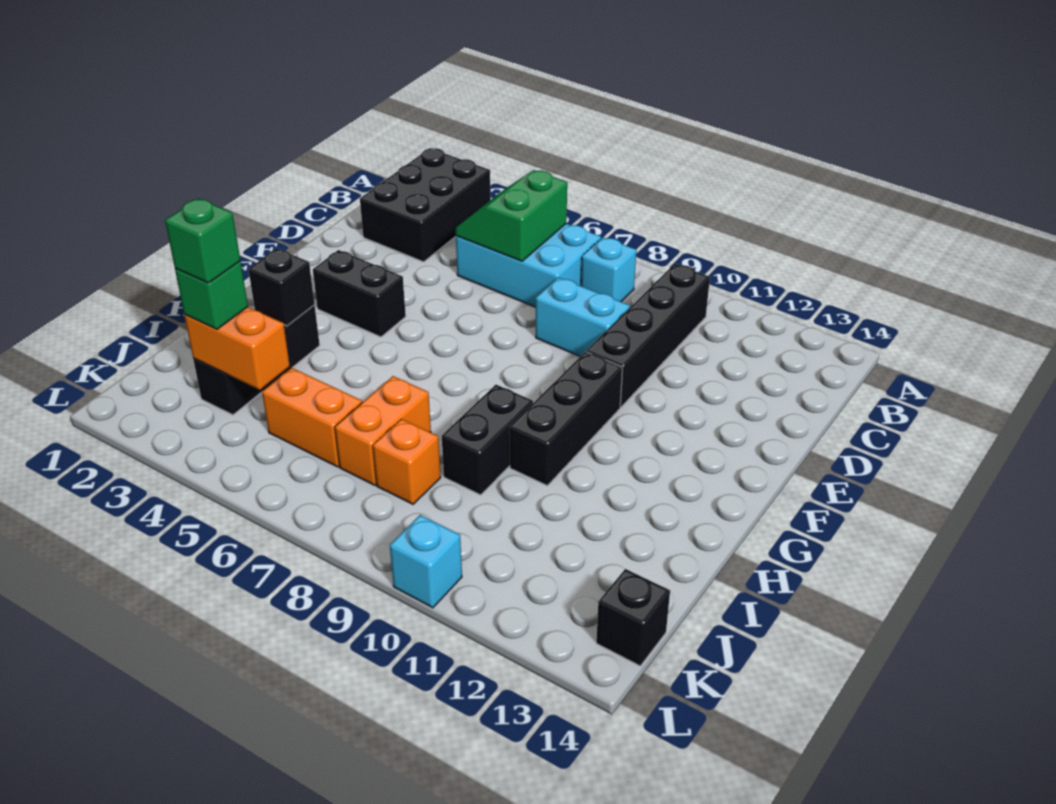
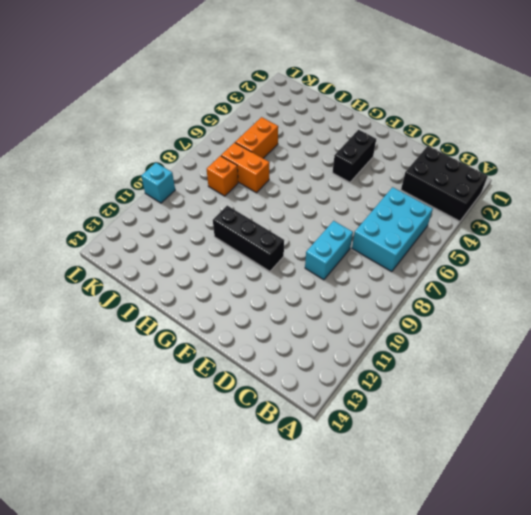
none -> cyan brick B8 level 1
none -> black brick B10:E10 level 1
none -> black brick H3:J3 level 1

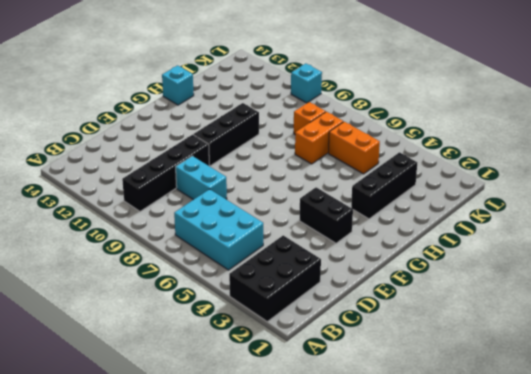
cyan brick H14 level 1 -> cyan brick B8 level 1
none -> black brick H9:I9 level 1
none -> black brick K14 level 1
none -> green slope B5:C6 level 2 top 6

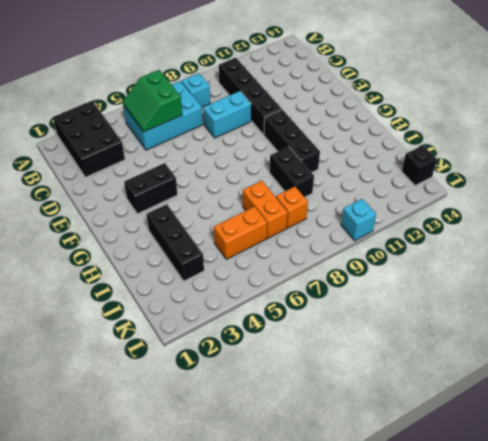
none -> black brick H3 level 2
none -> orange brick J3:J4 level 2
none -> green brick J3 level 3

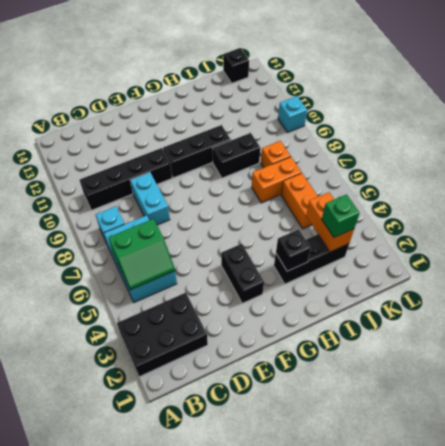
none -> green brick J3 level 4

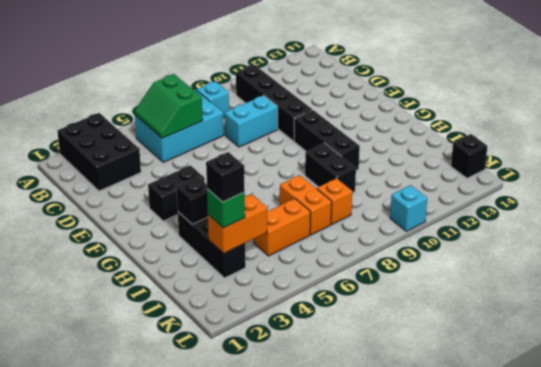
black brick J3 level 4 -> green brick J3 level 4

